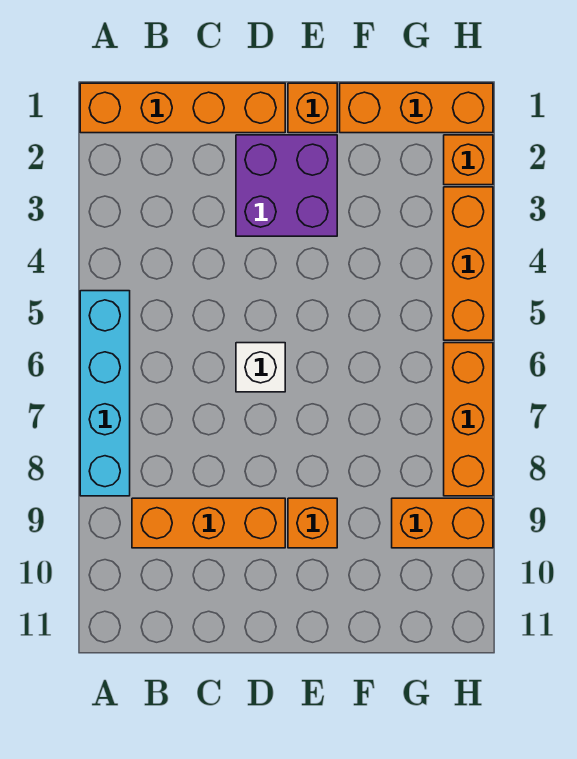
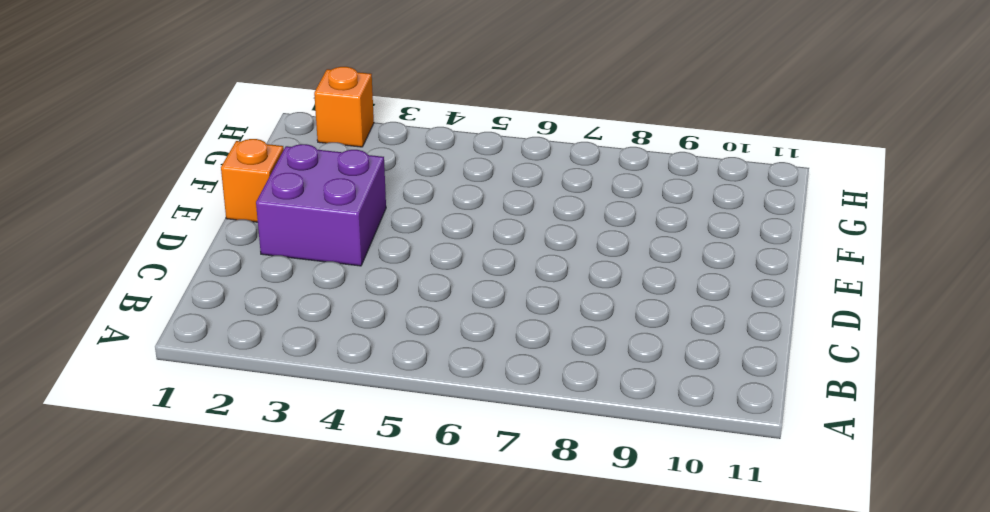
none -> orange brick A1:D1 level 1
none -> cyan brick A5:A8 level 1
none -> orange brick B9:D9 level 1

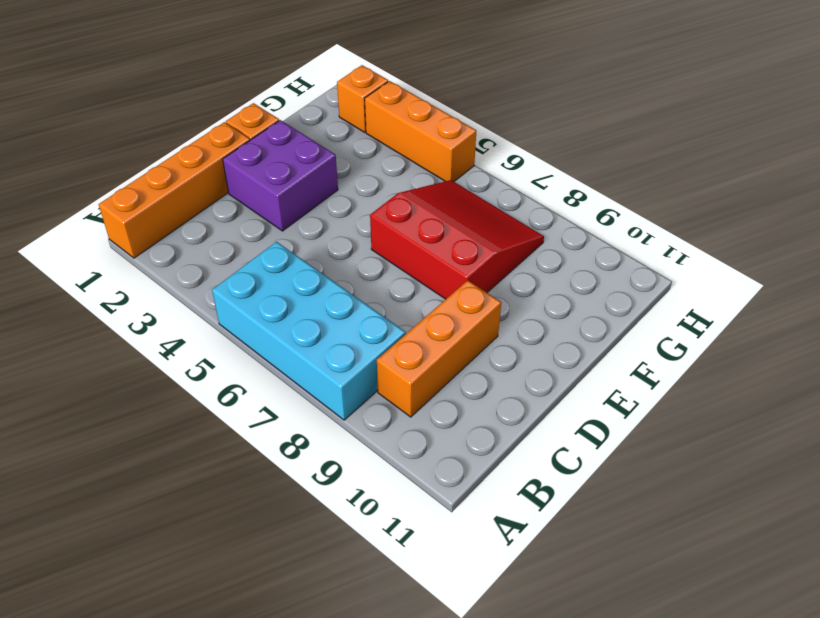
cyan brick A5:B8 level 1 -> cyan brick A5:A8 level 1
red slope E6:G8 level 1 top E -> none
none -> white brick D6 level 1
none -> orange brick E9 level 1
none -> orange brick F1:H1 level 1

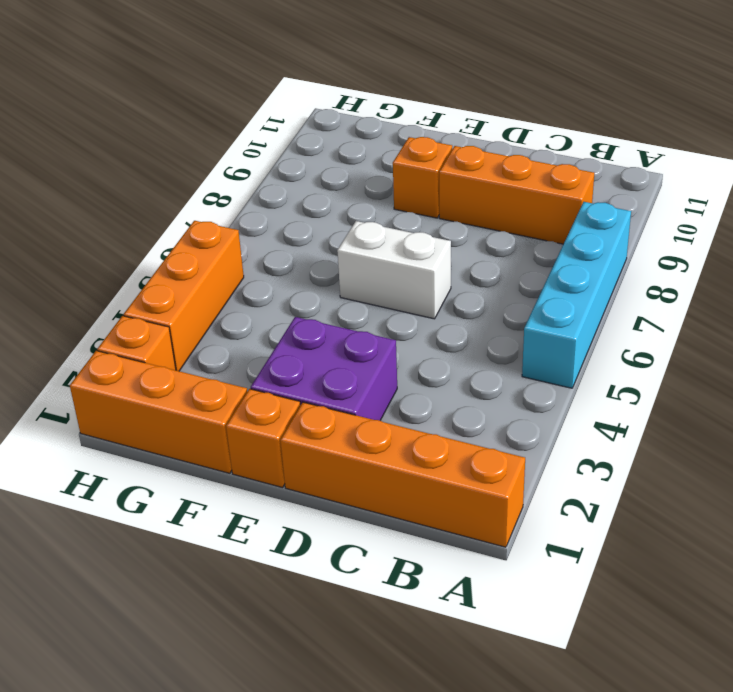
white brick D6:E6 level 1 -> white brick D6 level 1
none -> orange brick G9:H9 level 1
none -> orange brick H6:H8 level 1

